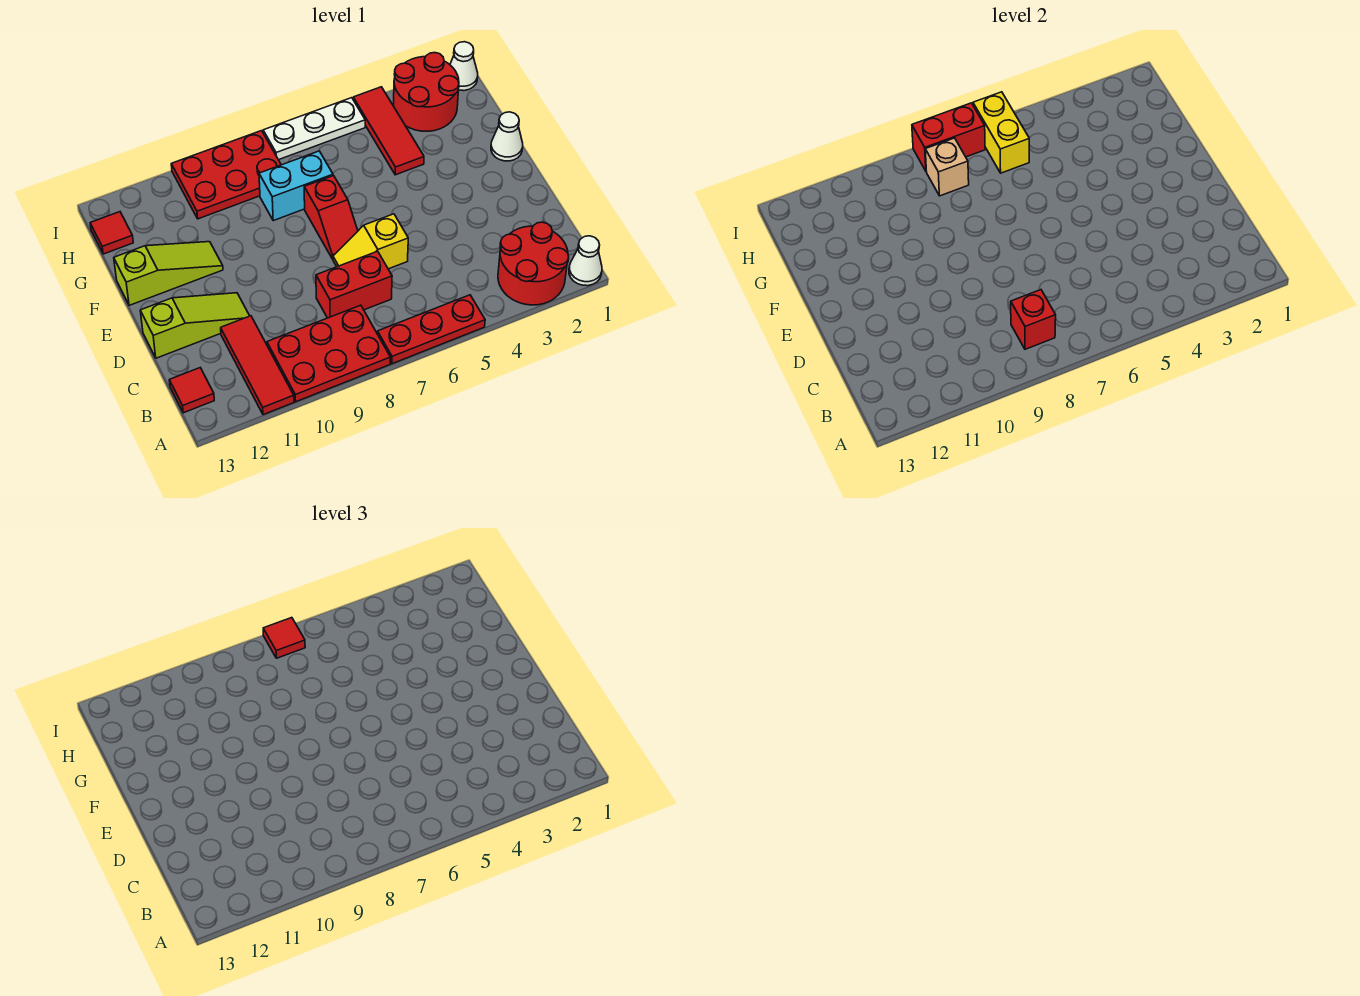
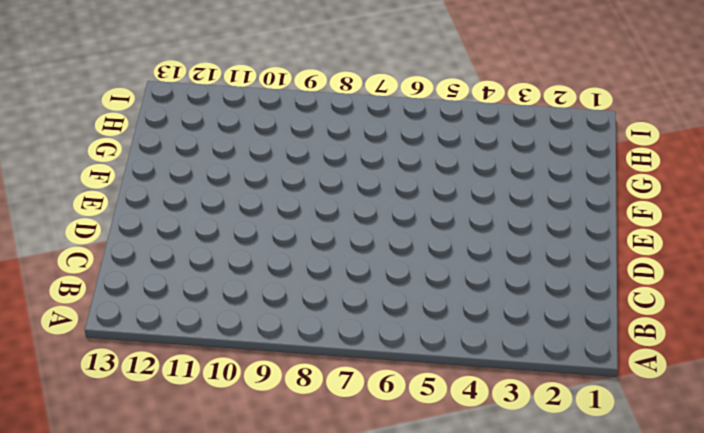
none -> white cone A1 level 1
none -> red round brick A2:B3 level 1
none -> red plate A5:A7 level 1

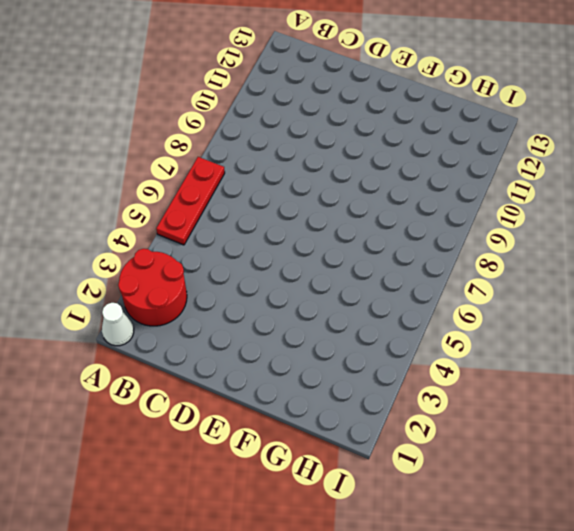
none -> red plate A8:B10 level 1
none -> red tile A11:C11 level 1
none -> red tile B13 level 1

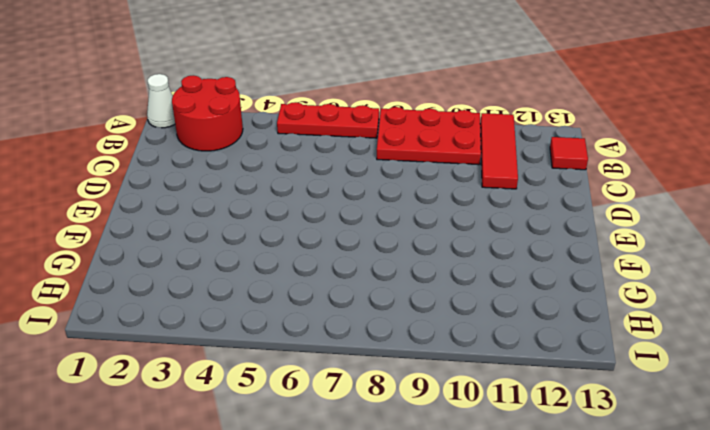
none -> red brick C7:C8 level 1
none -> yellow slope D6:D7 level 1 top 6
none -> lime slope D11:D13 level 1 top 13

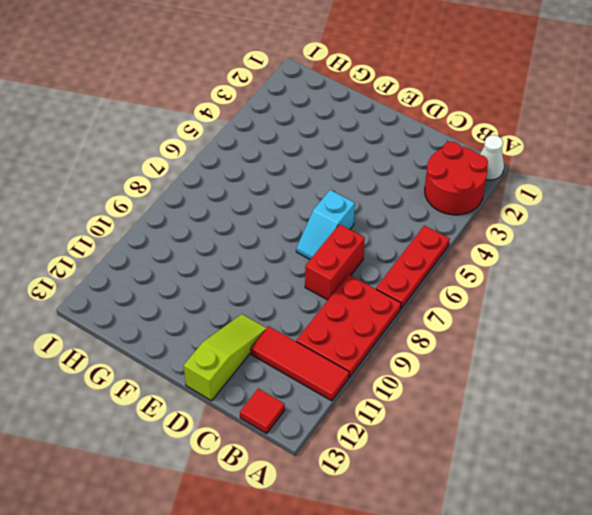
cyan slope D6:D7 level 1 top 6 -> yellow slope D6:D7 level 1 top 6
none -> red slope E7:F7 level 1 top F
none -> white cone F1 level 1
none -> lime slope F11:F13 level 1 top 13

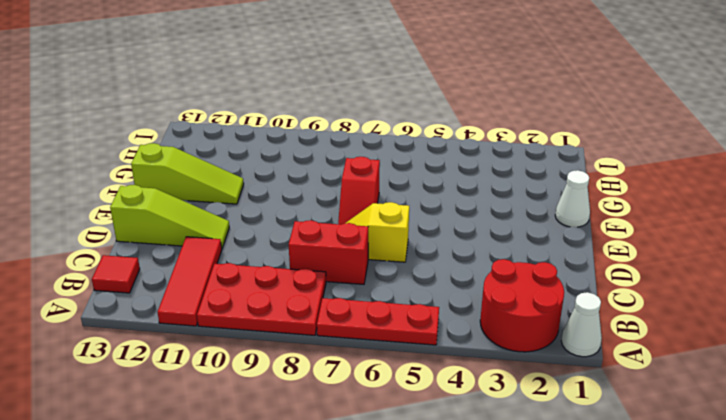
none -> red tile G4:I4 level 1
none -> cyan brick G7:G8 level 1
none -> red round brick H2:I3 level 1

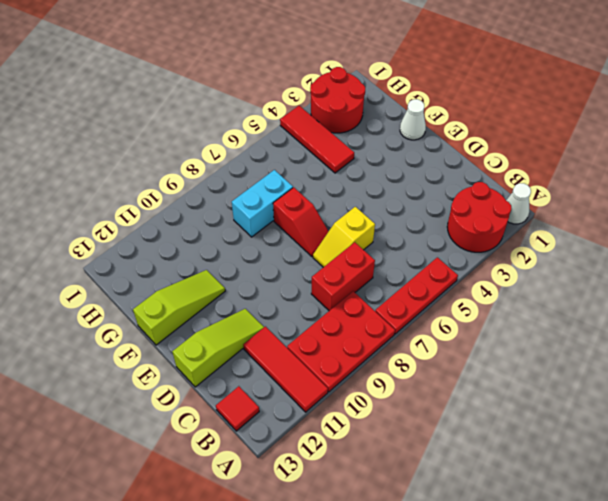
none -> red plate H8:I10 level 1
none -> red tile H13 level 1
none -> white cone I1 level 1

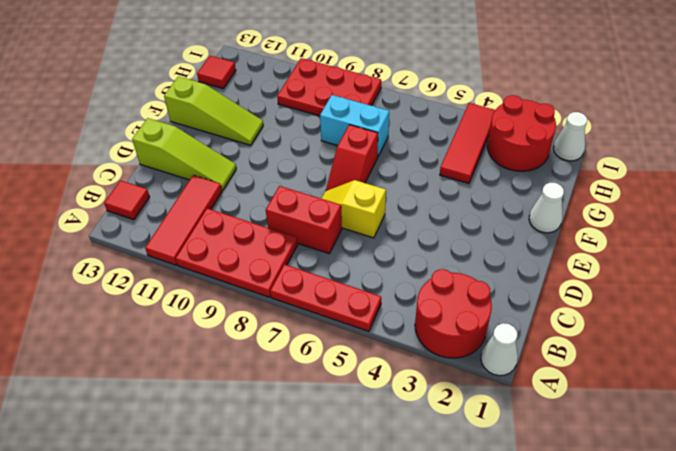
none -> white plate I5:I7 level 1
none -> red brick B8 level 2
none -> yellow brick H6:I6 level 2

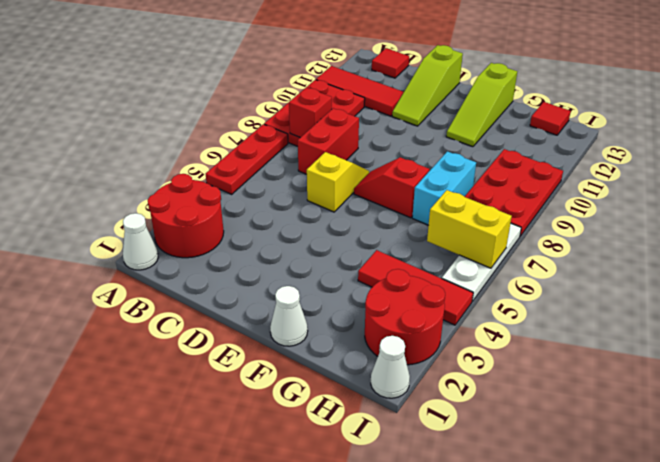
none -> tan brick H8 level 2
none -> red brick I7:I8 level 2
none -> red tile I7 level 3

